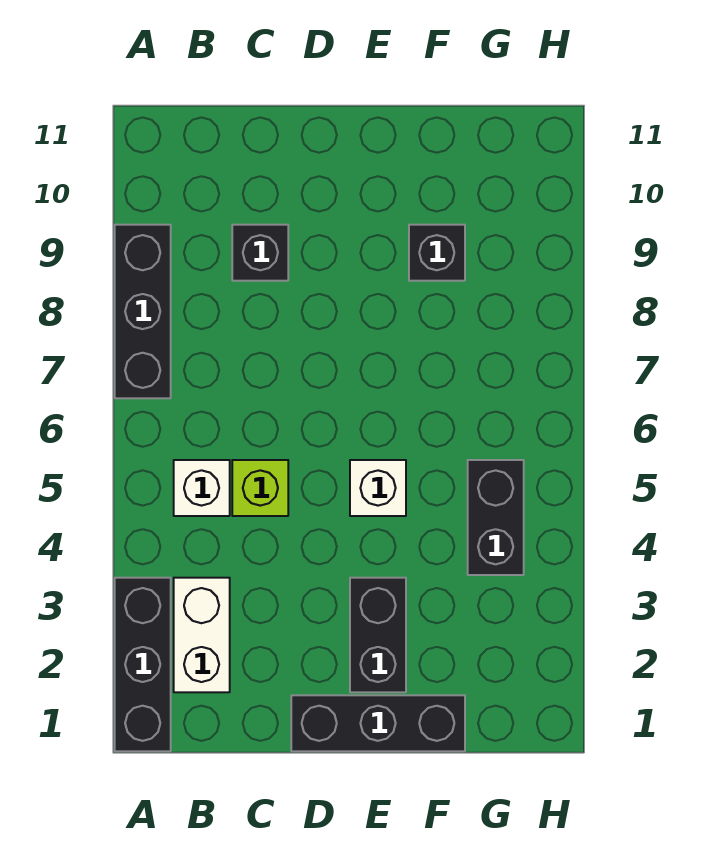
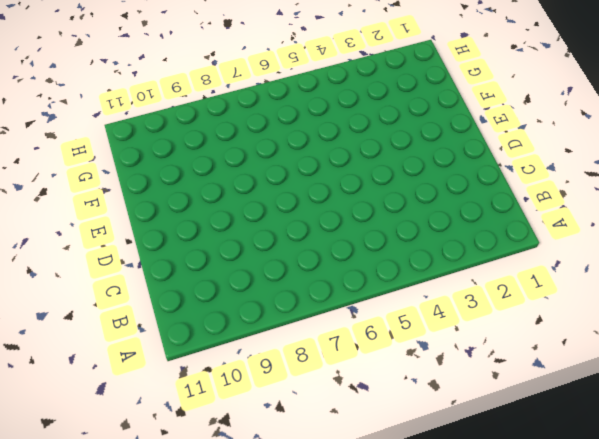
none -> black brick A1:A3 level 1
none -> black brick A7:A9 level 1

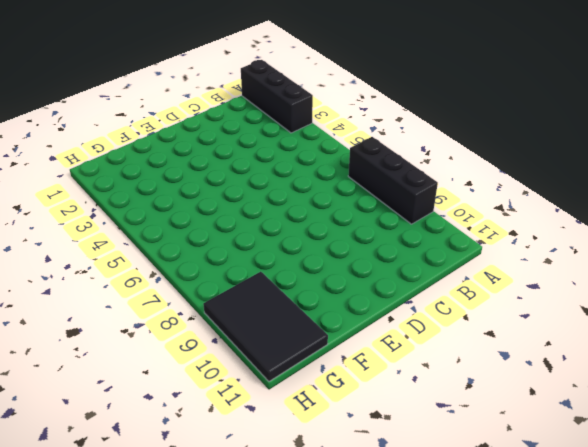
black tile G9:H11 level 1 -> none
none -> white brick B2:B3 level 1
none -> white brick B5 level 1

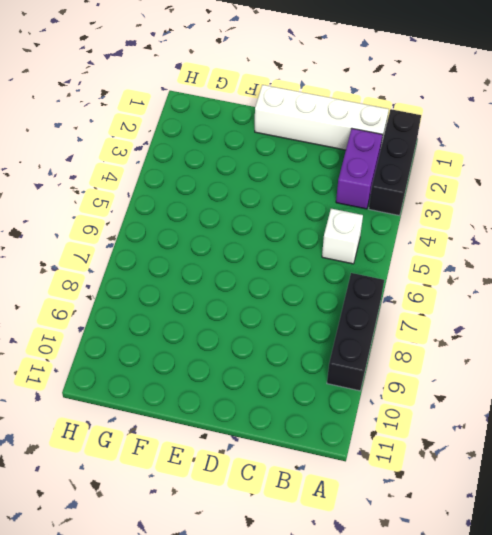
white brick B1:E1 level 1 -> black brick D1:F1 level 1
purple brick B2:B3 level 1 -> white brick B2:B3 level 1
none -> lime brick C5 level 1
none -> black brick C9 level 1

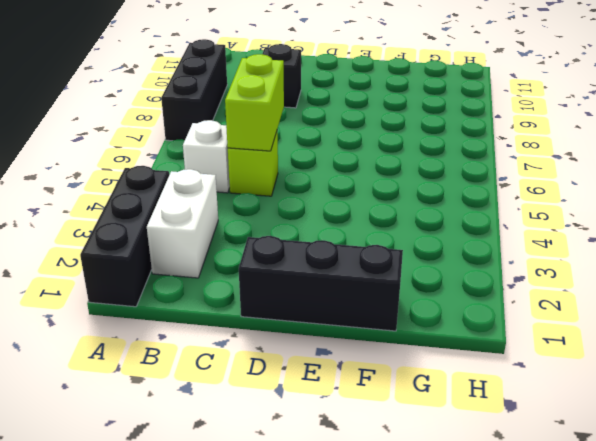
lime brick C5:C6 level 2 -> none
none -> black brick E2:E3 level 1
none -> white brick E5 level 1

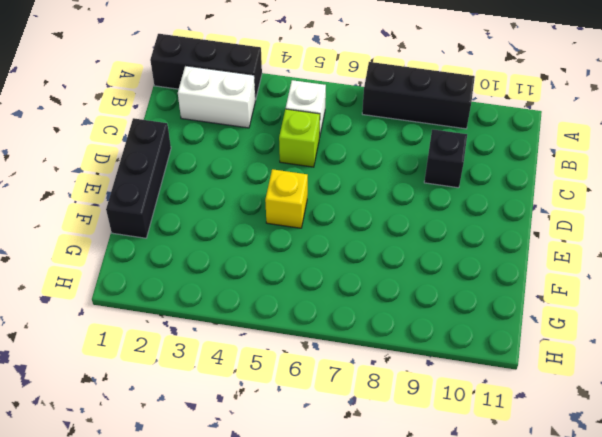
yellow brick E5 level 1 -> white brick E5 level 1
none -> black brick E2:E3 level 1
none -> black brick F9 level 1

